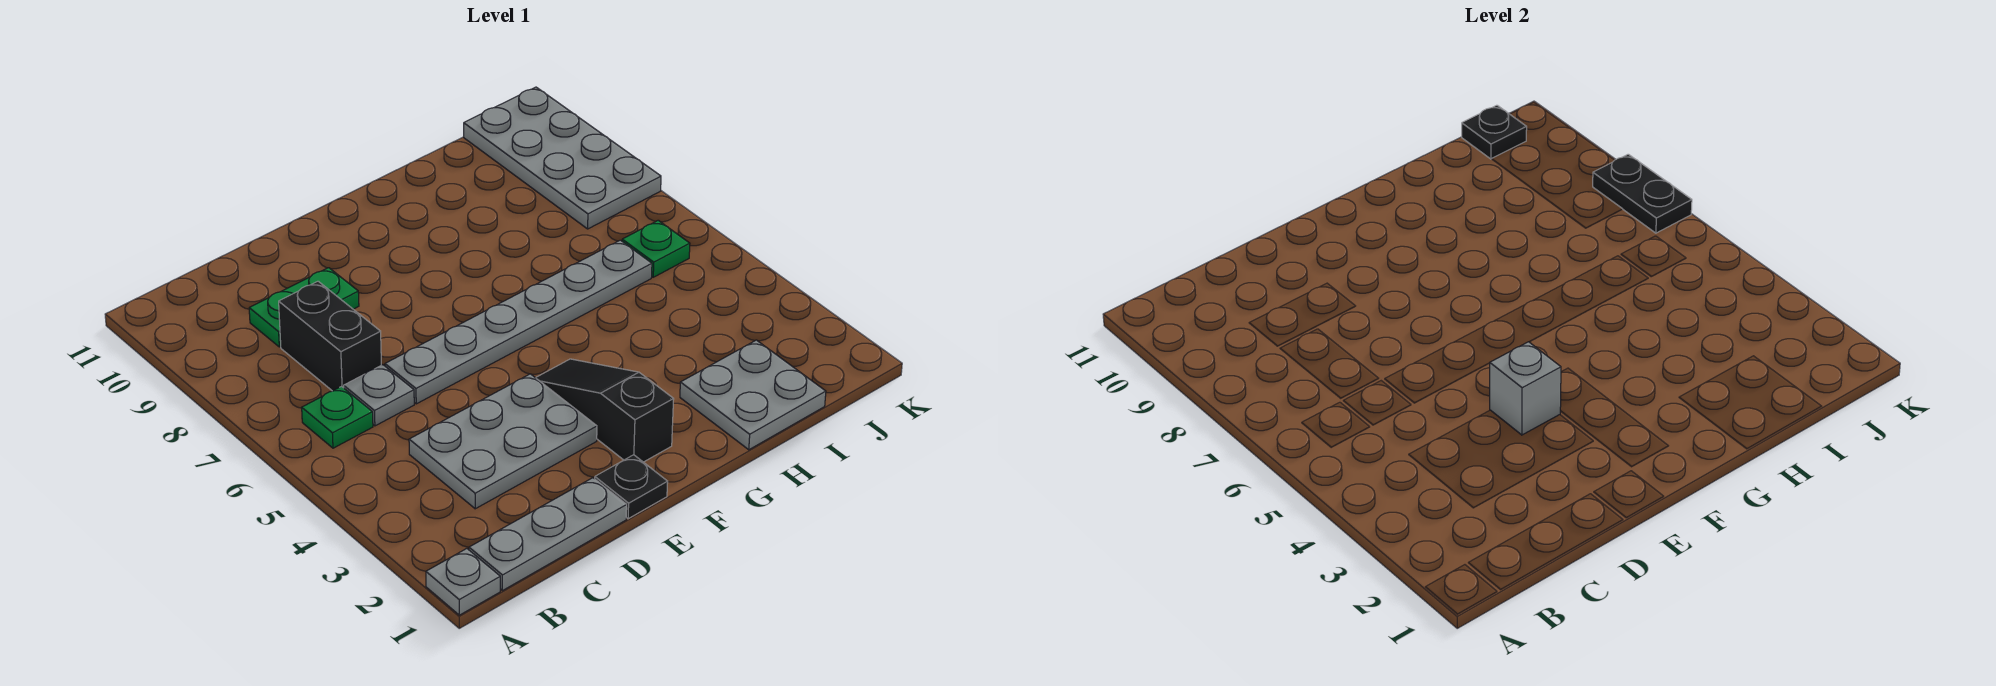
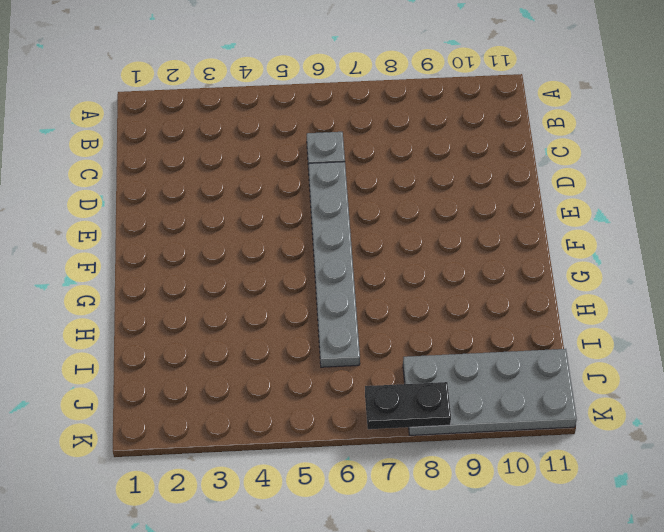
none -> grey plate A1 level 1
none -> grey plate B1:D1 level 1
none -> green plate B6 level 1

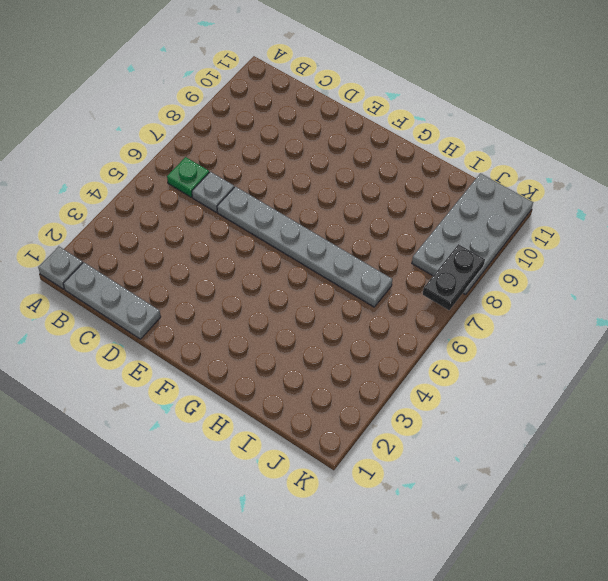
none -> grey plate C3:E4 level 1
none -> black brick C7:C8 level 1
none -> green plate C9:D9 level 1

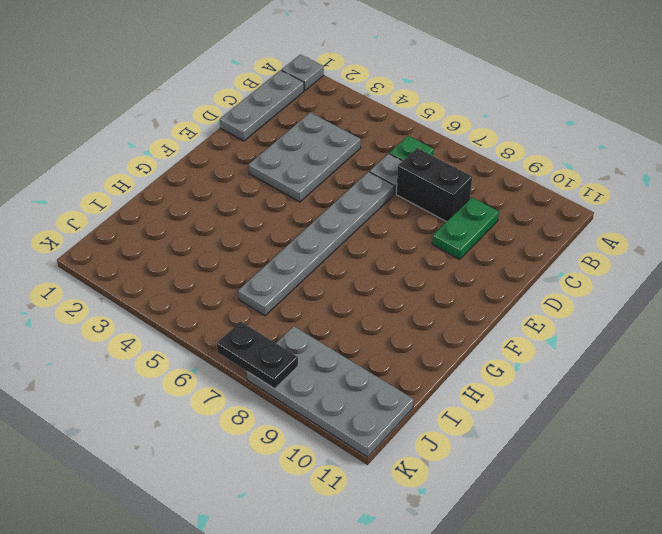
none -> black plate E1 level 1
none -> black slope F2:F4 level 1 top 2
none -> grey plate H1:I2 level 1

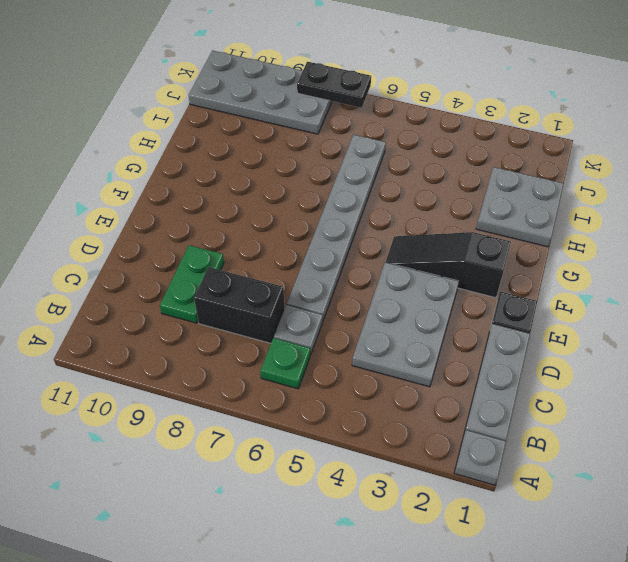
none -> green plate J6 level 1
none -> grey brick E4 level 2
none -> black plate J11 level 2

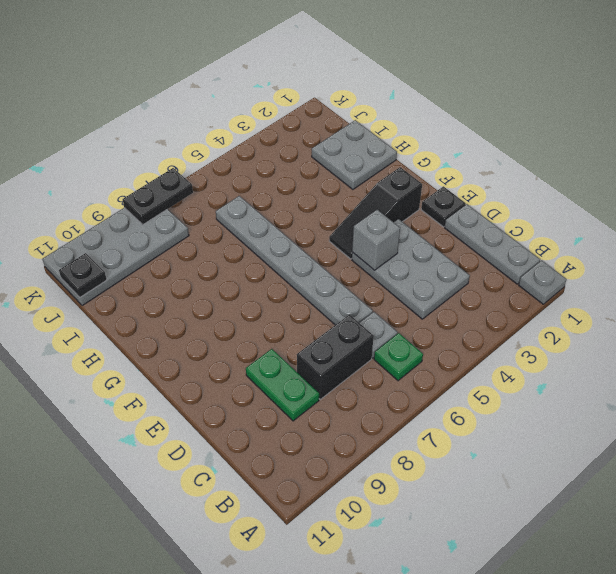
none -> green plate J6 level 1

